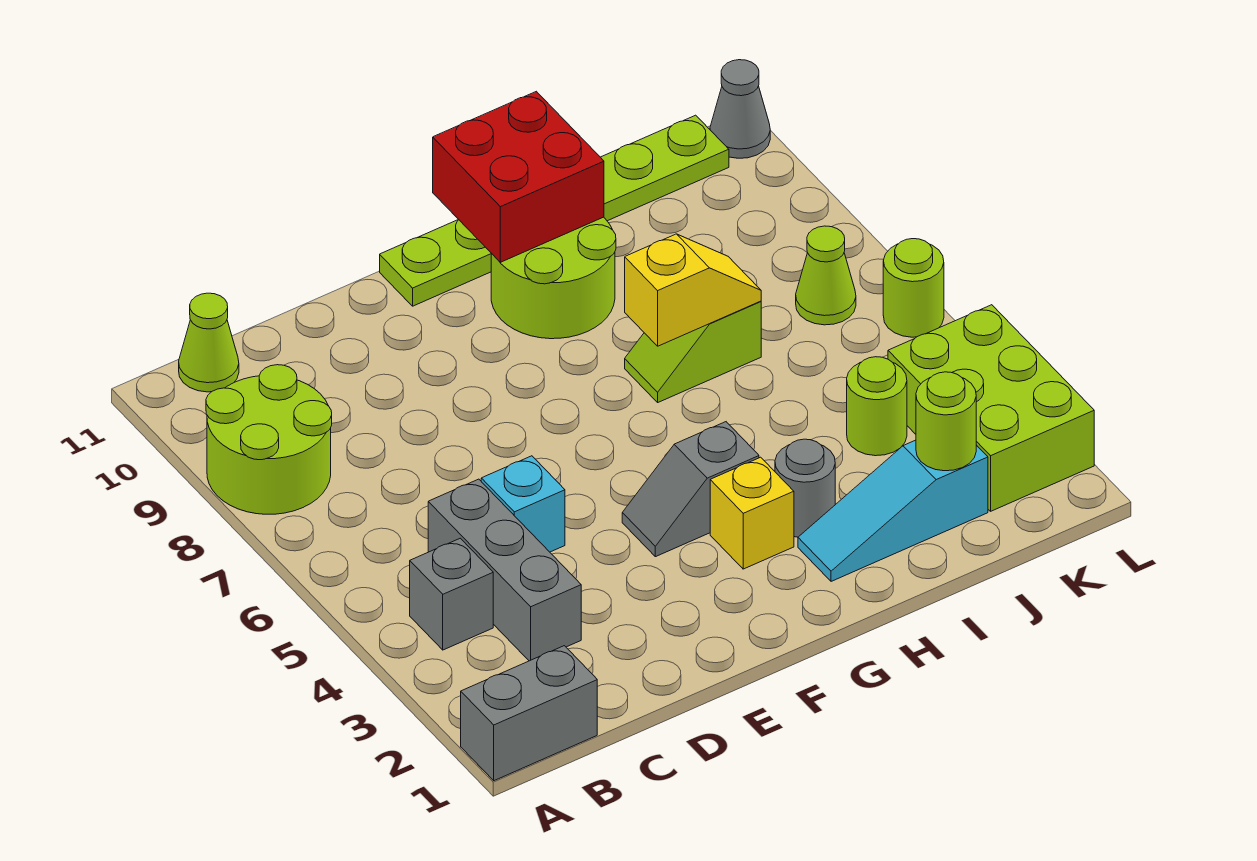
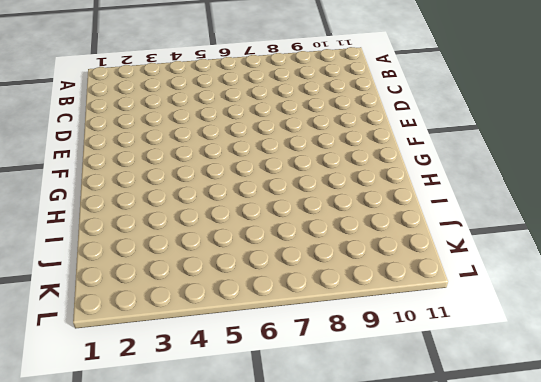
none -> grey brick A1:B1 level 1
none -> lime round brick A8:B9 level 1
none -> grey brick B4 level 1

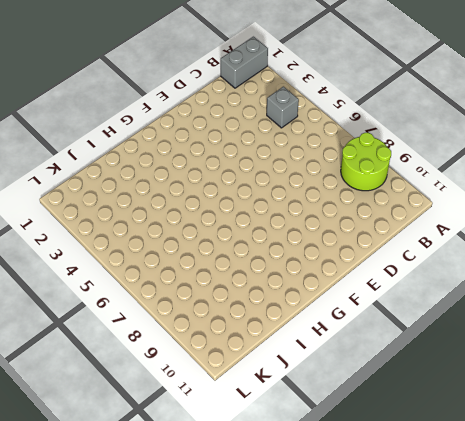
none -> lime cone B11 level 1
none -> grey brick C3:C5 level 1
none -> cyan brick D5 level 1

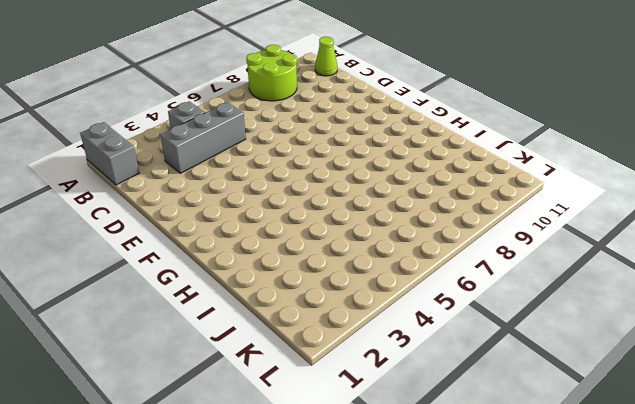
none -> cyan brick D5 level 1
none -> grey slope F4:G4 level 1 top G
none -> lime plate F11:K11 level 1

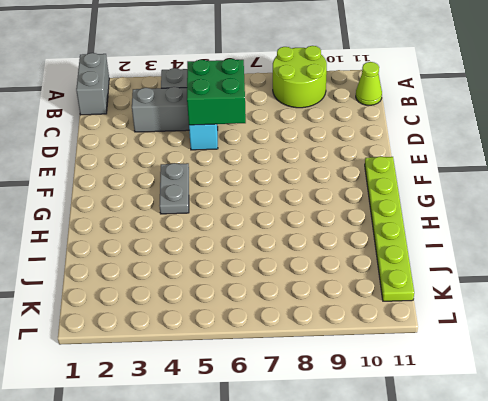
green brick C5:D6 level 2 -> none
grey plate F4:G4 level 1 -> grey slope F4:G4 level 1 top G
none -> yellow brick G3 level 1
none -> lime round brick G9:H10 level 1
none -> cyan slope H2:J2 level 1 top J

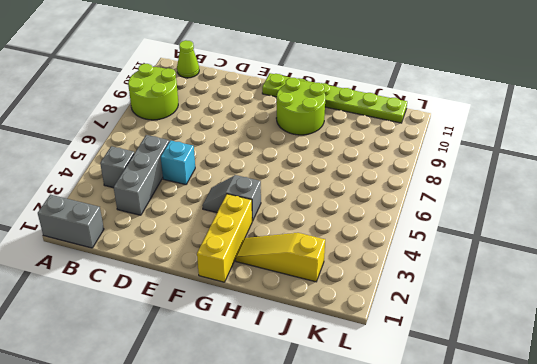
yellow brick G1:G3 level 1 -> yellow brick G3 level 1
yellow slope H2:J2 level 1 top J -> cyan slope H2:J2 level 1 top J
none -> grey round brick H3 level 1
none -> lime slope H7:I7 level 1 top I
none -> lime round brick J4 level 1

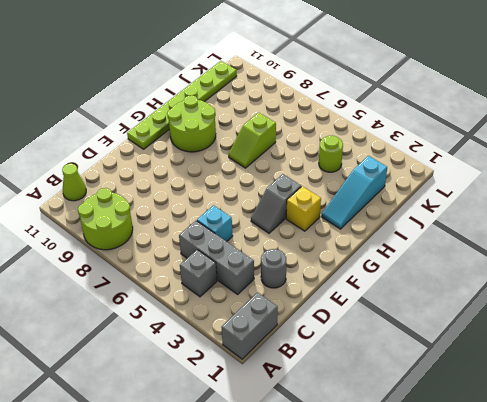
grey round brick D2 level 1 -> grey round brick H3 level 1
none -> lime brick K2:L4 level 1
none -> lime cone K7 level 1
none -> lime round brick L6 level 1

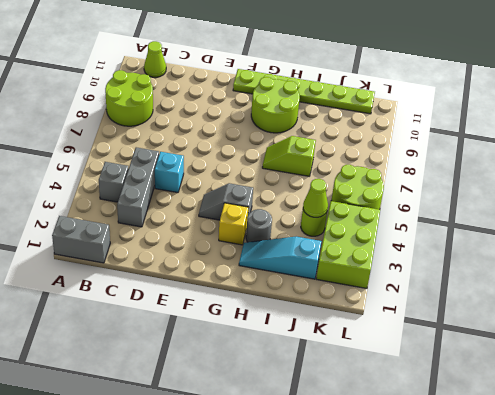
lime cone J4 level 2 -> lime cone K7 level 1
lime round brick K5:L6 level 1 -> lime round brick L6 level 1
none -> grey cone L11 level 1
none -> red brick G10:H11 level 2
none -> yellow slope H7:I7 level 2 top H

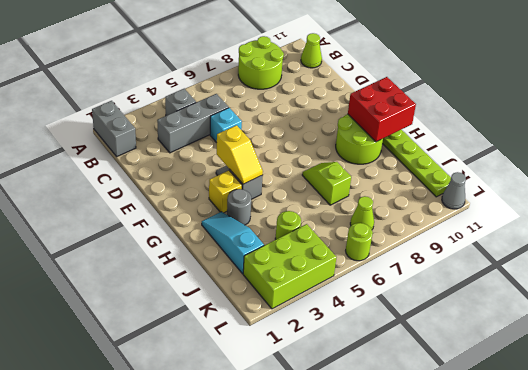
yellow slope F4:G4 level 2 top F -> yellow slope H7:I7 level 2 top H
none -> lime round brick J2 level 2

